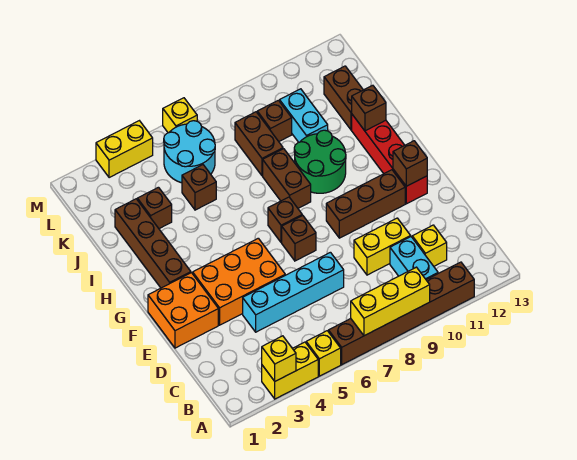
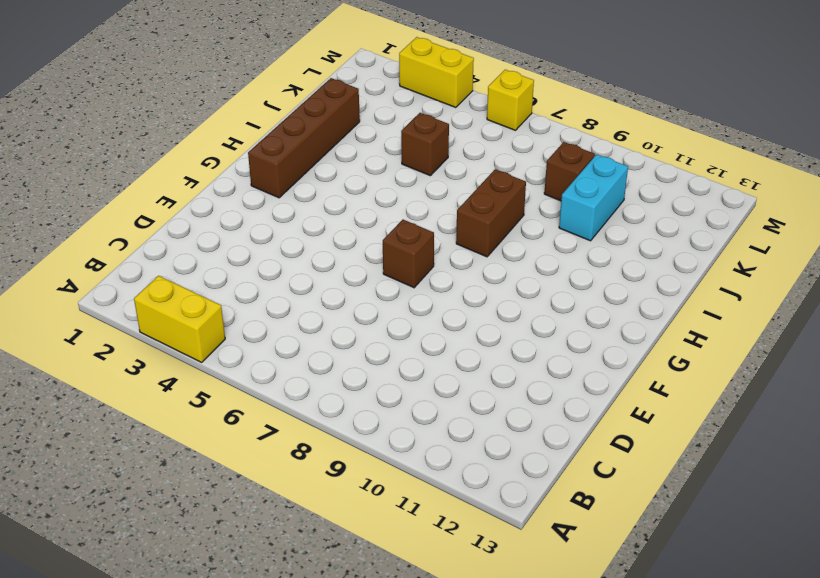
none -> yellow brick A5 level 1
none -> brown brick A6:A11 level 1
none -> cyan brick B10:C10 level 1

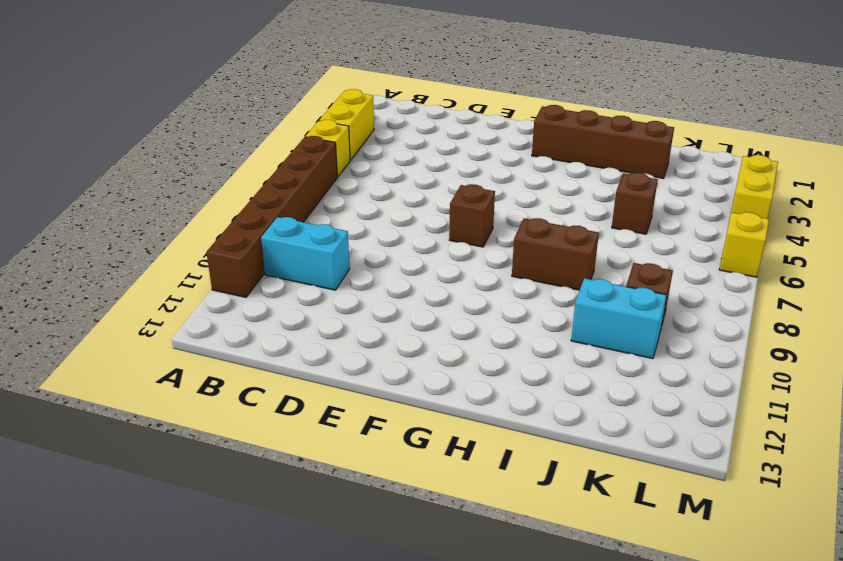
none -> yellow brick C11 level 1
none -> cyan brick D4:D7 level 1
none -> yellow brick D9:D10 level 1

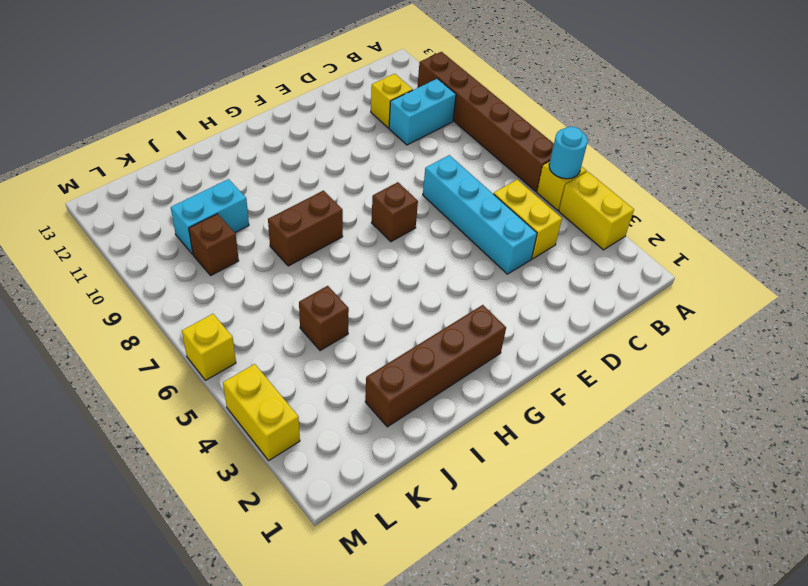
cyan round brick A5 level 2 -> none
yellow brick C4:C5 level 1 -> yellow brick D9:D10 level 1
none -> orange brick E1:F2 level 1
none -> orange brick E3:F5 level 1
none -> brown brick F9:F11 level 1

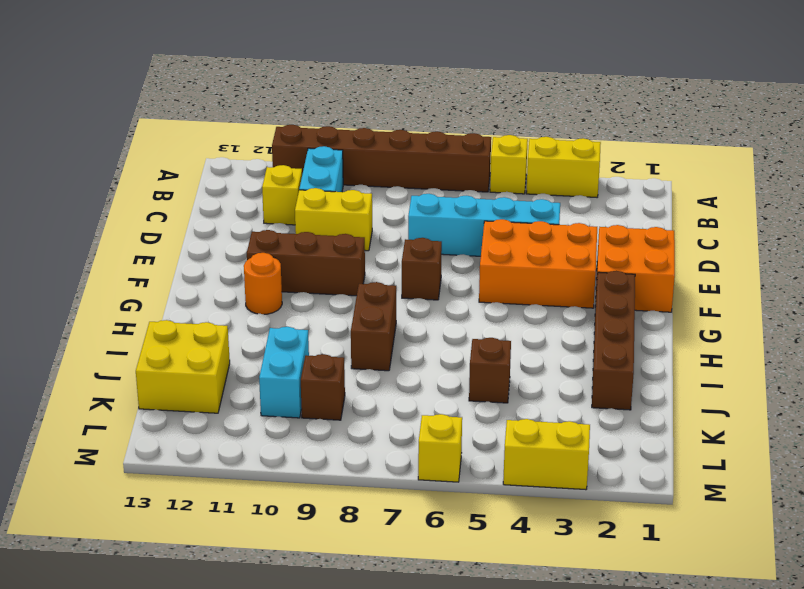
orange round brick G11 level 1 -> none
yellow brick J12:K13 level 1 -> brown brick J12:K12 level 1
none -> red brick F12:I12 level 1
none -> brown brick G7 level 1
none -> green round brick H9:I10 level 1

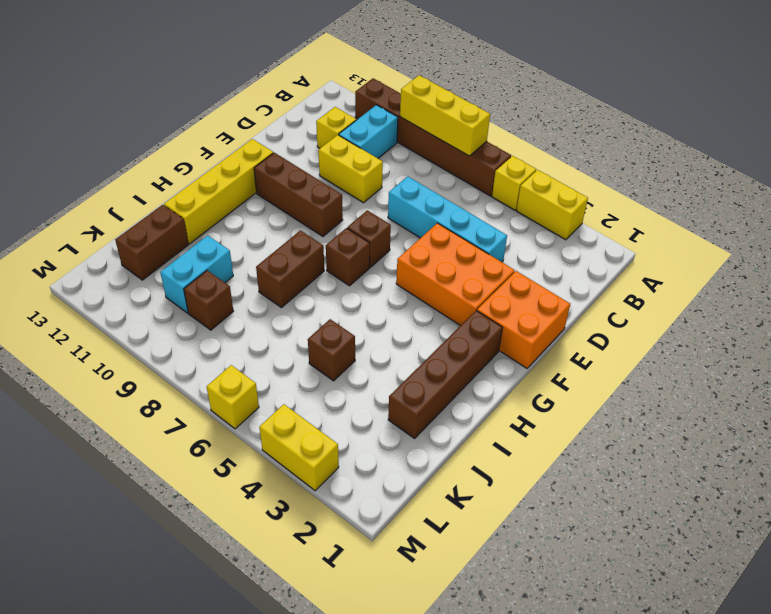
yellow brick F12:I12 level 1 -> red brick F12:I12 level 1
none -> green round brick H9:I10 level 1
none -> brown brick J3 level 1
none -> brown brick J8:K8 level 1

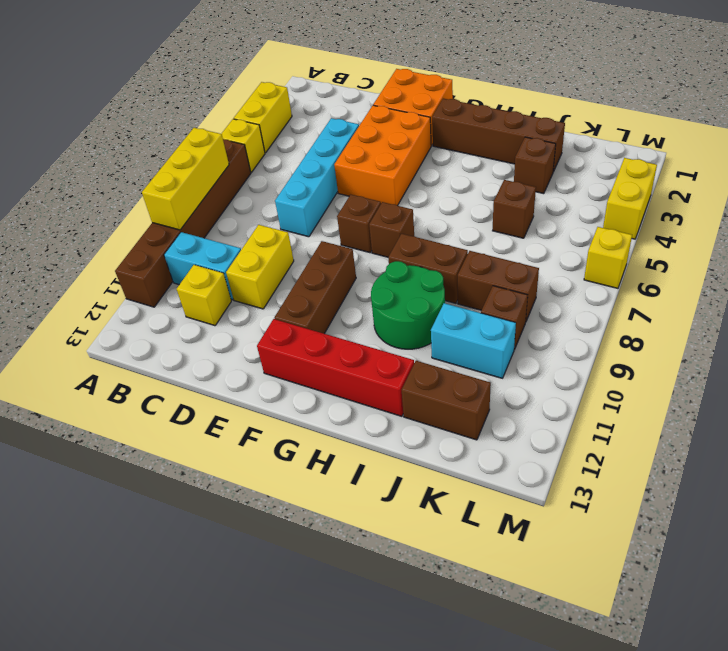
none -> cyan round brick K5:L6 level 1
none -> yellow brick A3 level 2
none -> brown brick F12 level 2

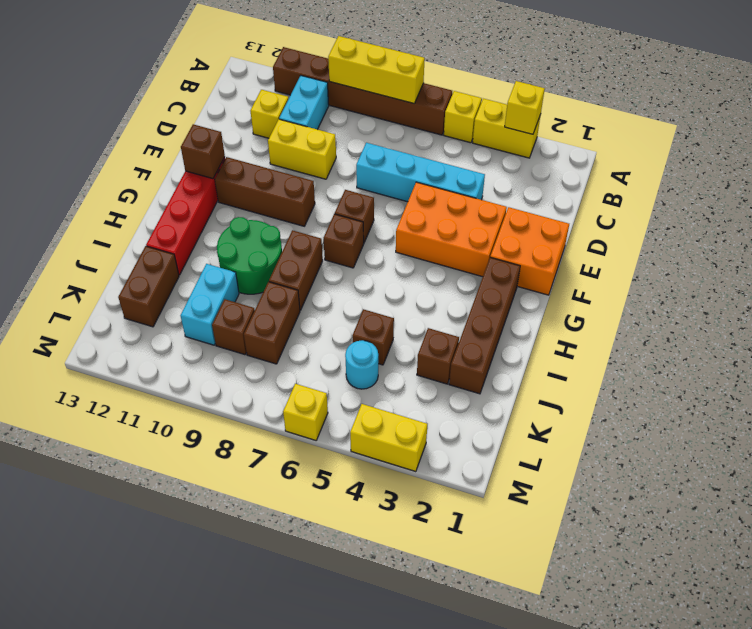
cyan round brick K5 level 1 -> cyan round brick K5:L6 level 1
none -> brown brick I12 level 2

